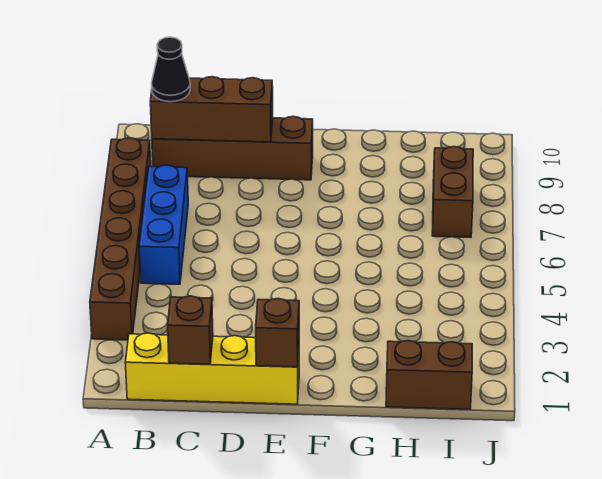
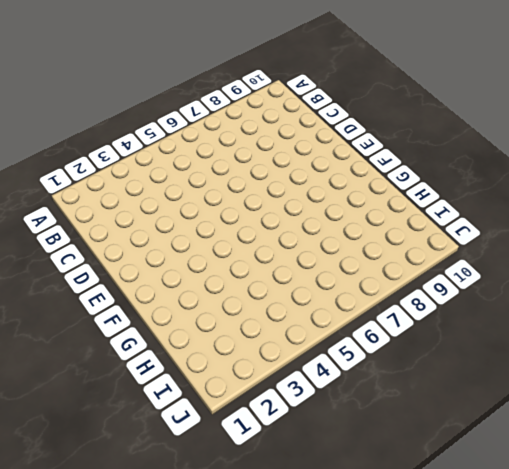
none -> brown brick A3:A8 level 1
none -> yellow brick B1:E1 level 1

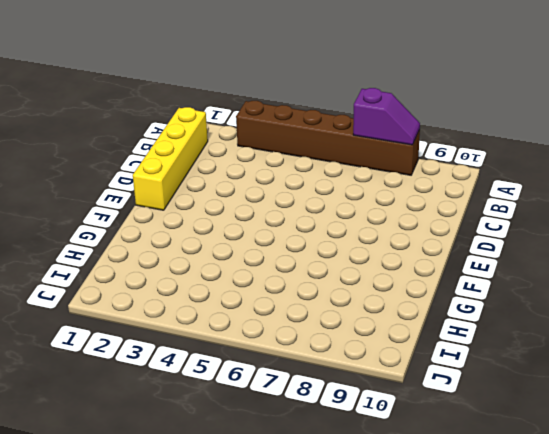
purple slope A7:A8 level 2 top 7 -> none
none -> blue brick B5:B7 level 1
none -> brown brick B9:E9 level 1

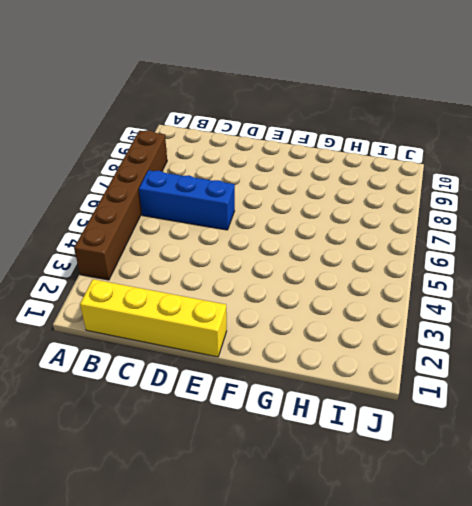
blue brick B6:D6 level 1 -> blue brick B5:B7 level 1
none -> brown brick B9:E9 level 1
none -> brown brick H1:I1 level 1

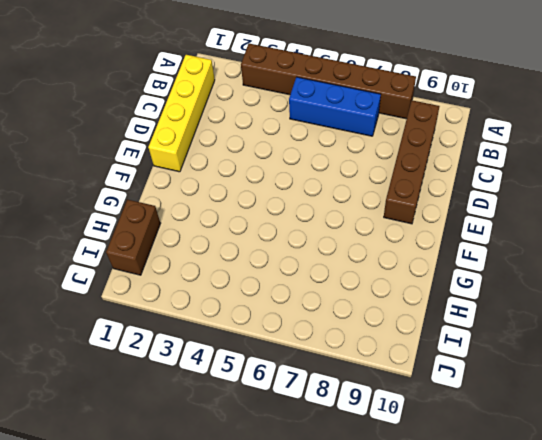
none -> brown brick I7:I8 level 1
none -> brown brick B9:D9 level 2

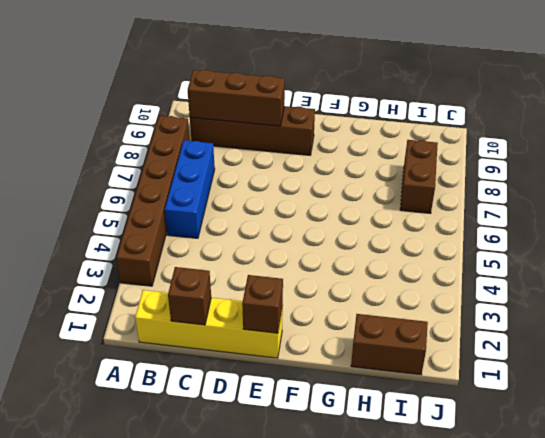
none -> black cone B9 level 3

